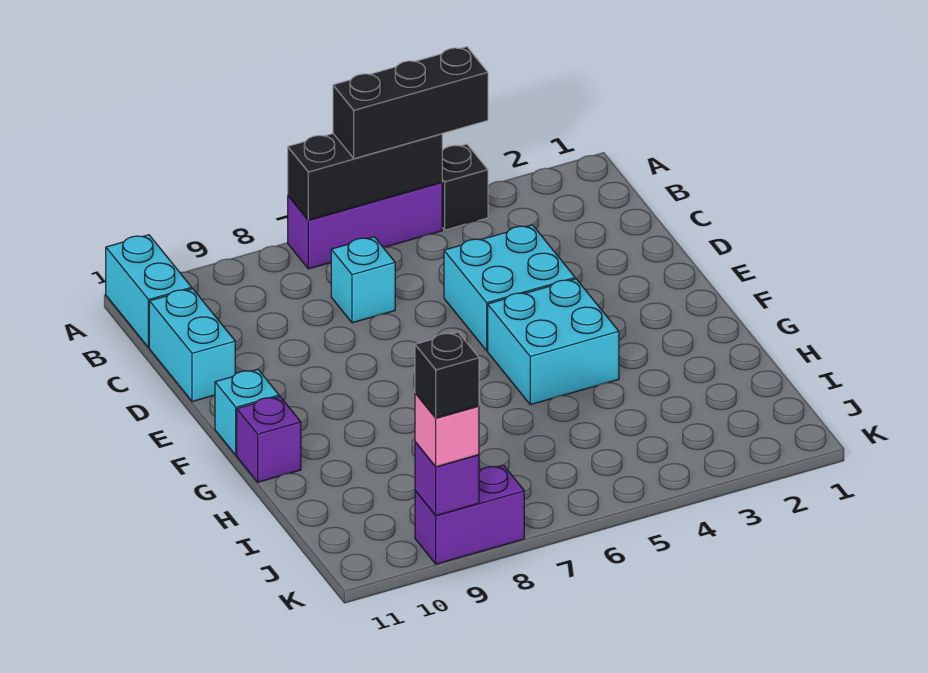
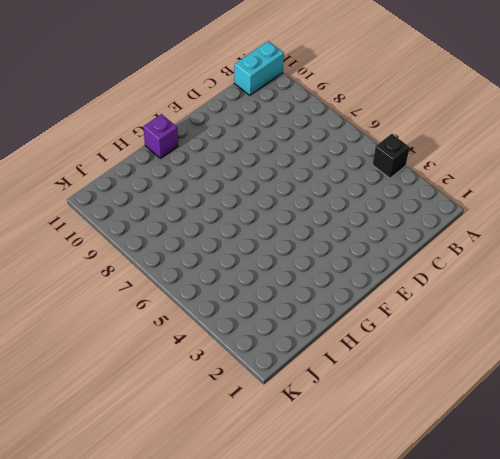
none -> purple brick A5:A7 level 1
none -> cyan brick C7 level 1
none -> cyan brick C11:D11 level 1

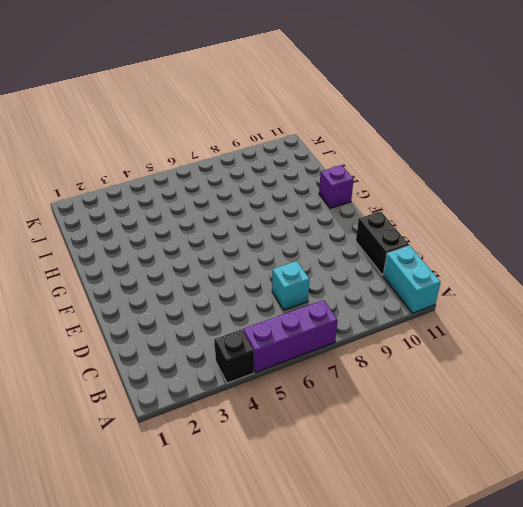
black brick C11:D11 level 1 -> cyan brick C11:D11 level 1
none -> cyan brick D4:E5 level 1
none -> cyan brick F4:G5 level 1
none -> cyan brick F11 level 1

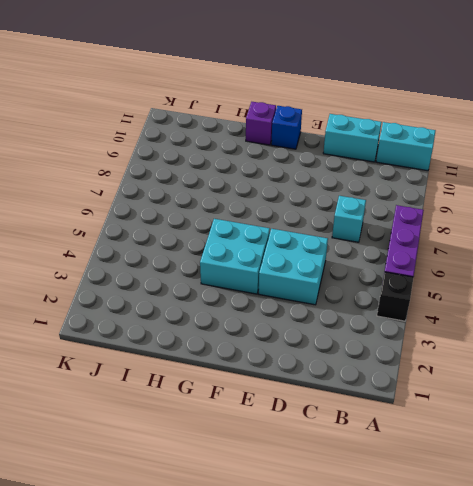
blue brick F11 level 1 -> cyan brick F11 level 1
none -> purple brick K8:K9 level 1
none -> black brick A5:A7 level 2
none -> purple brick K9 level 2

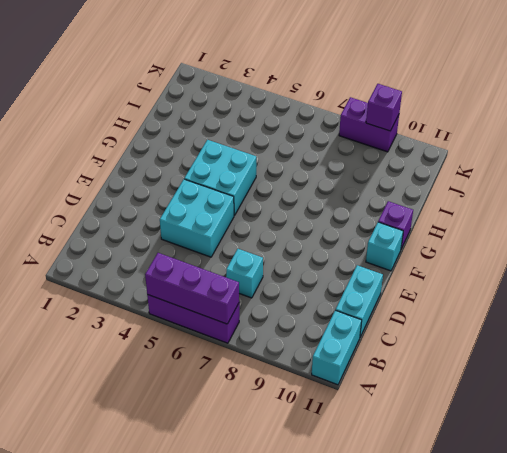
purple brick A5:A7 level 2 -> black brick A5:A7 level 2
none -> black brick A4 level 1
none -> black brick A4:A6 level 3
none -> pink brick K9 level 3

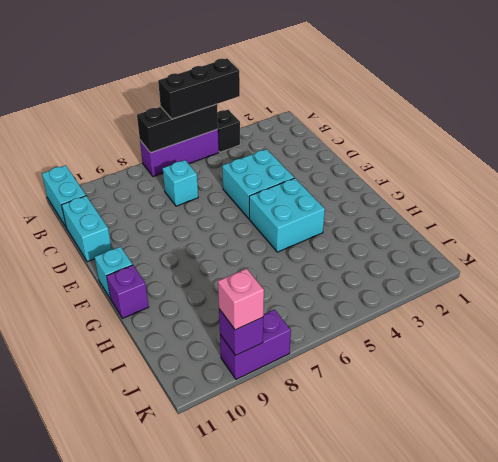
none -> black brick K9 level 4

